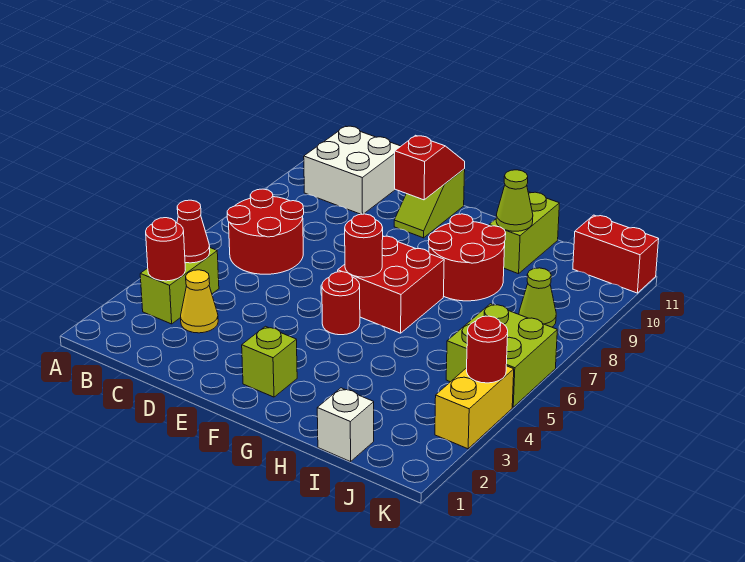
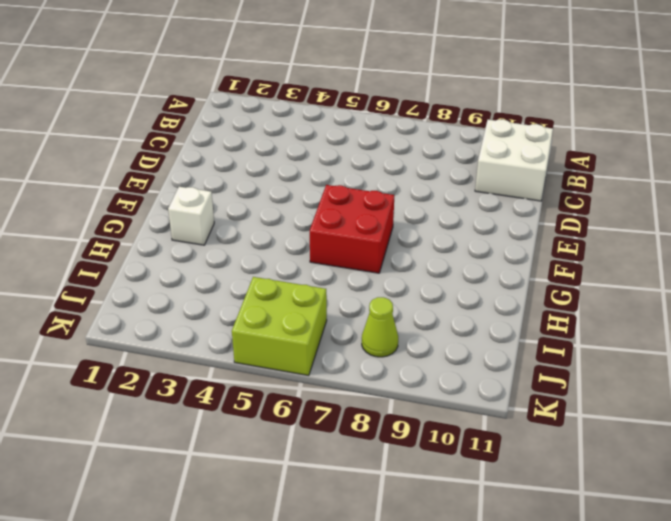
white brick G2 level 1 -> white brick I1 level 1
none -> lime brick B3:B4 level 1
none -> red round brick B6:C7 level 1
none -> yellow cone C3 level 1

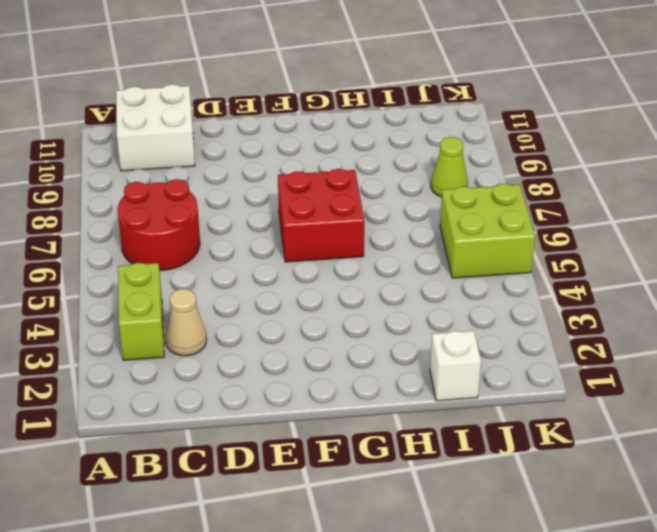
tan cone C3 level 1 -> yellow cone C3 level 1
none -> lime slope E10:E11 level 1 top 11
none -> lime brick F2 level 1
none -> red round brick F5 level 1

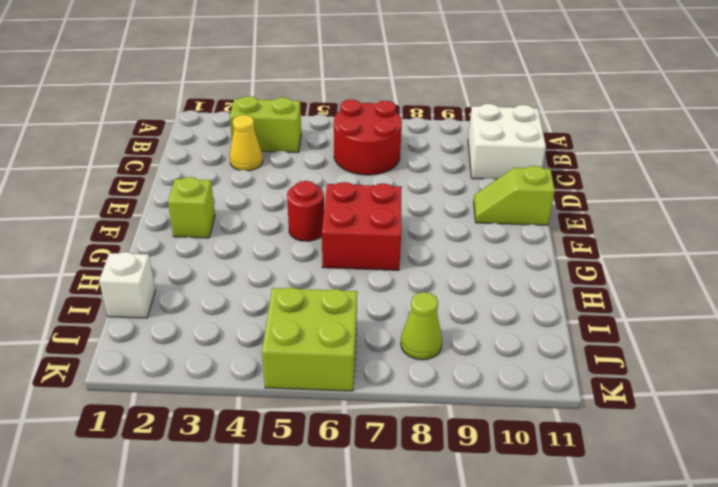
none -> red round brick G8:H9 level 1
none -> lime brick H10:H11 level 1
none -> red brick J11:K11 level 1

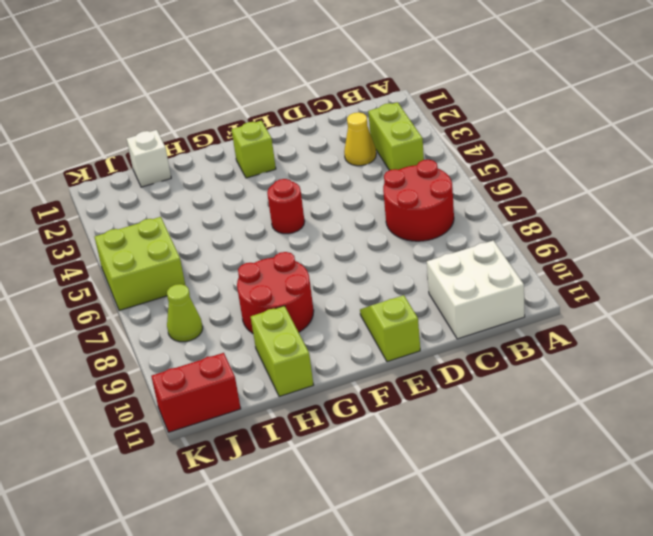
none -> red brick F6:G7 level 1
none -> yellow brick K3:K4 level 1
none -> red round brick B3 level 2

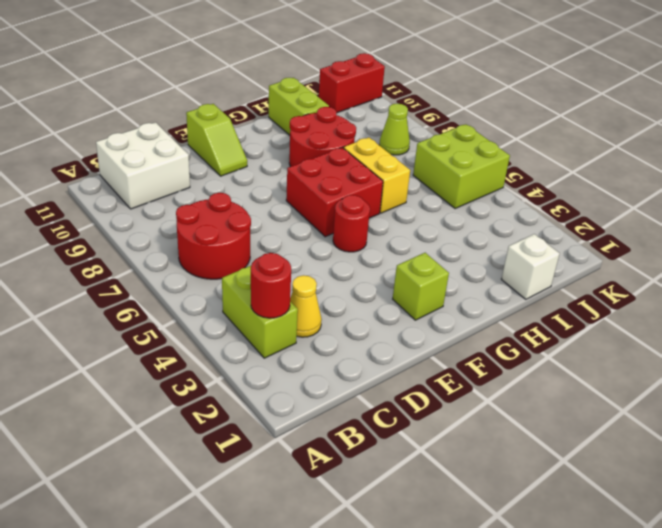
yellow brick H6:H7 level 1 -> yellow brick K3:K4 level 1
none -> red cone B4 level 2
none -> red slope E10:E11 level 2 top 10
none -> red round brick F6 level 2

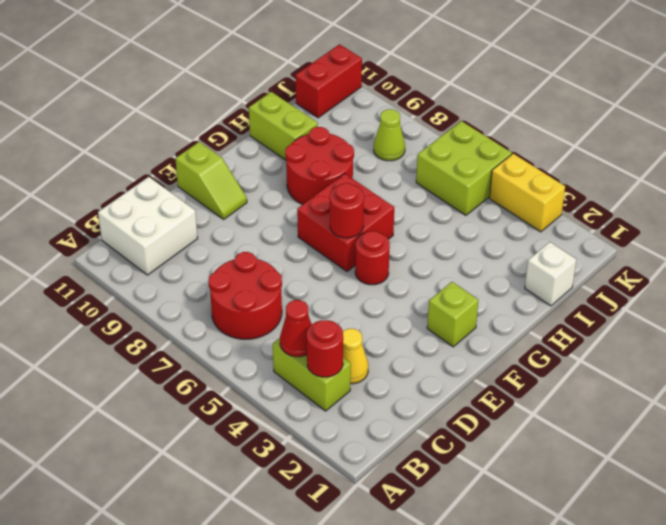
none -> red slope E10:E11 level 2 top 10
none -> lime cone H10 level 2
none -> red round brick K4 level 2

